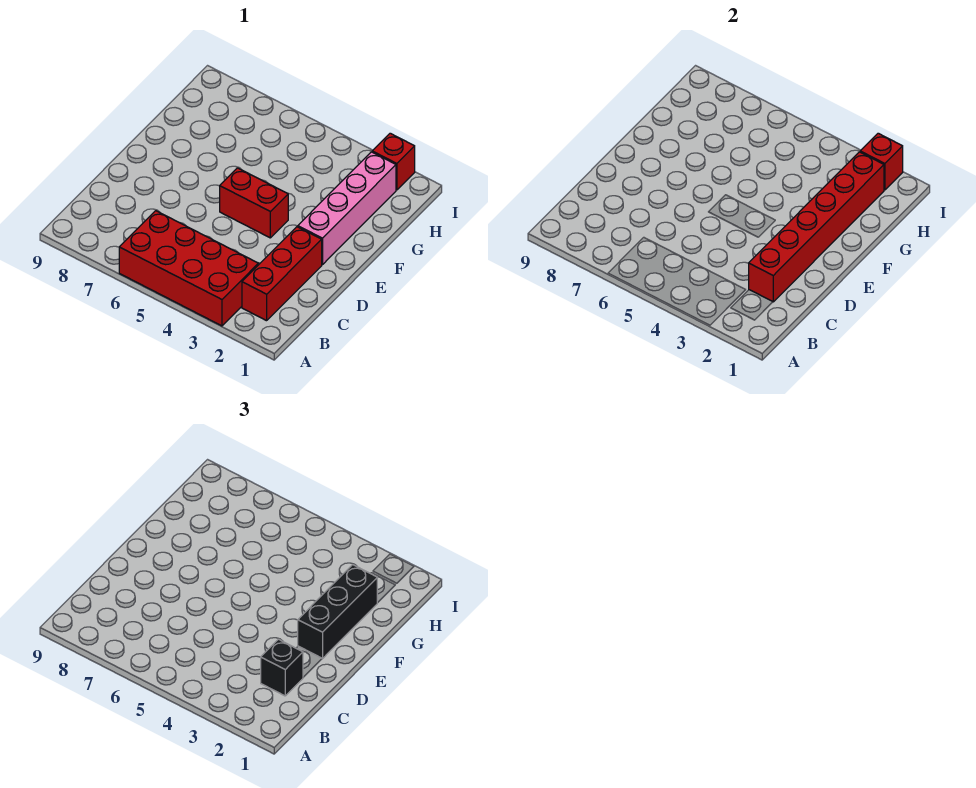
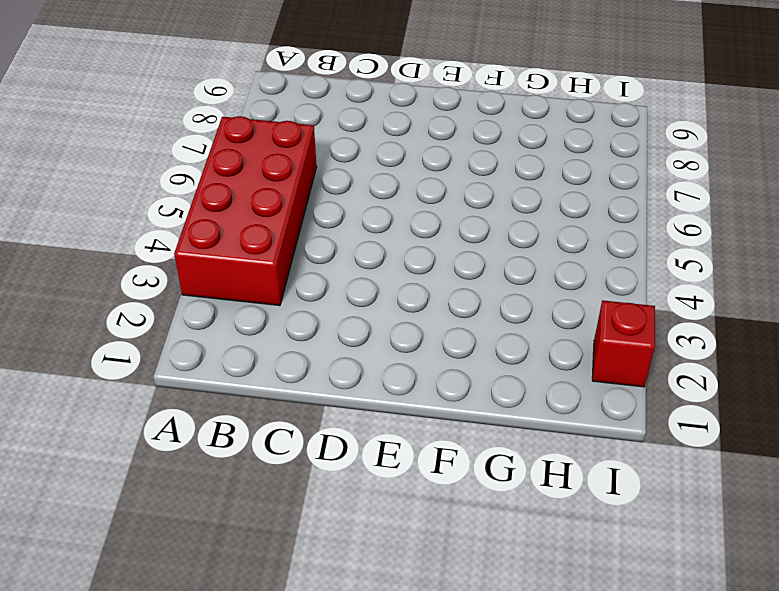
none -> red brick B2:D2 level 1
none -> pink brick E2:H2 level 1

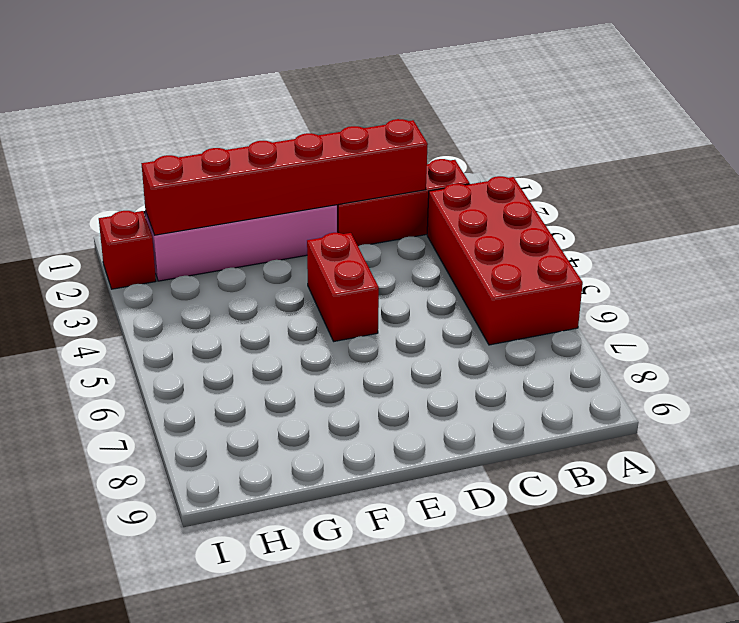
none -> red brick I2 level 2
none -> black brick C2 level 3

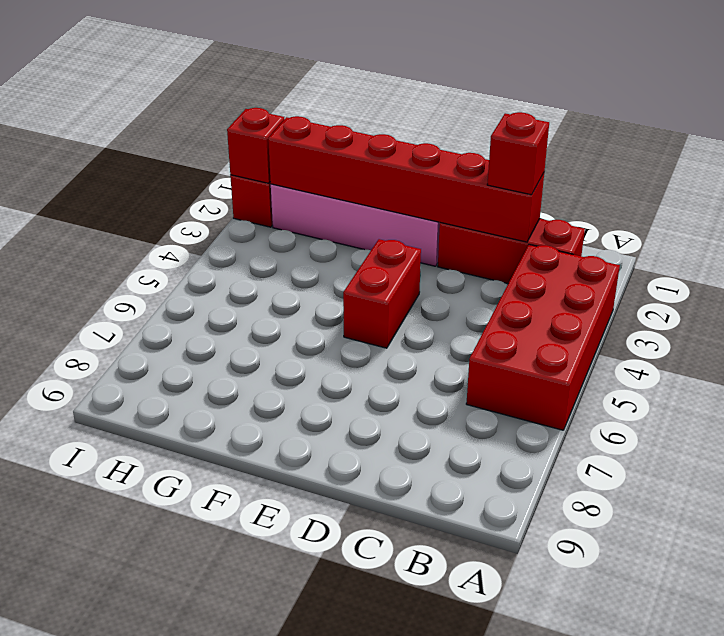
red brick C2 level 3 -> black brick C2 level 3
none -> black brick E2:G2 level 3

